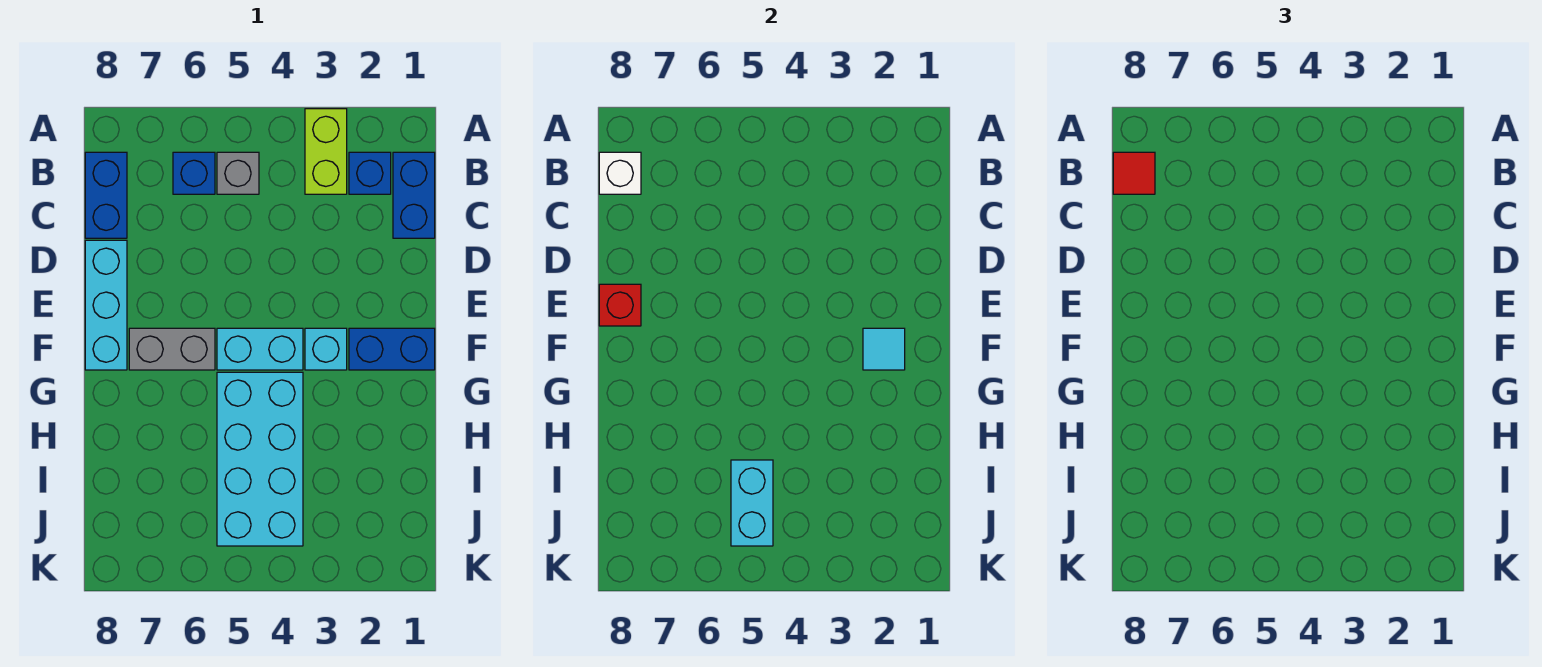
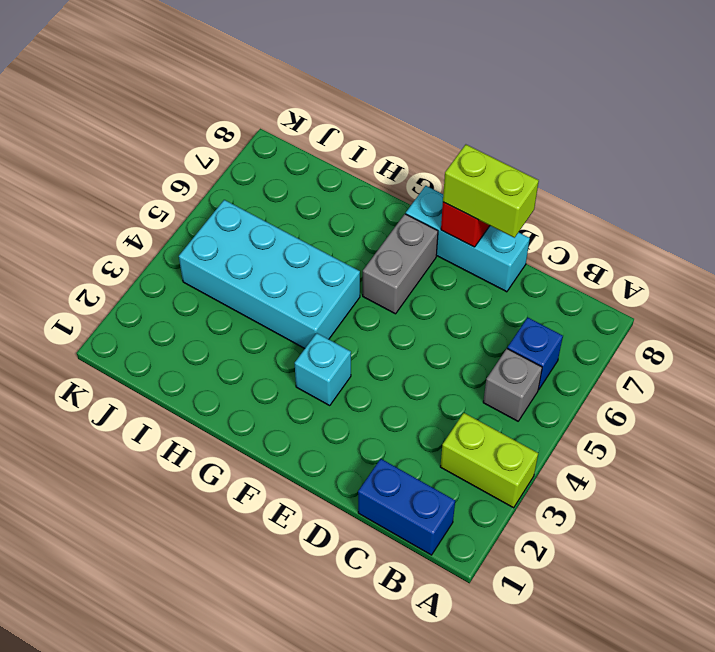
lime brick D8:E8 level 3 -> none
none -> blue brick B2 level 1
none -> blue brick B8:C8 level 1
none -> blue brick F1:F2 level 1

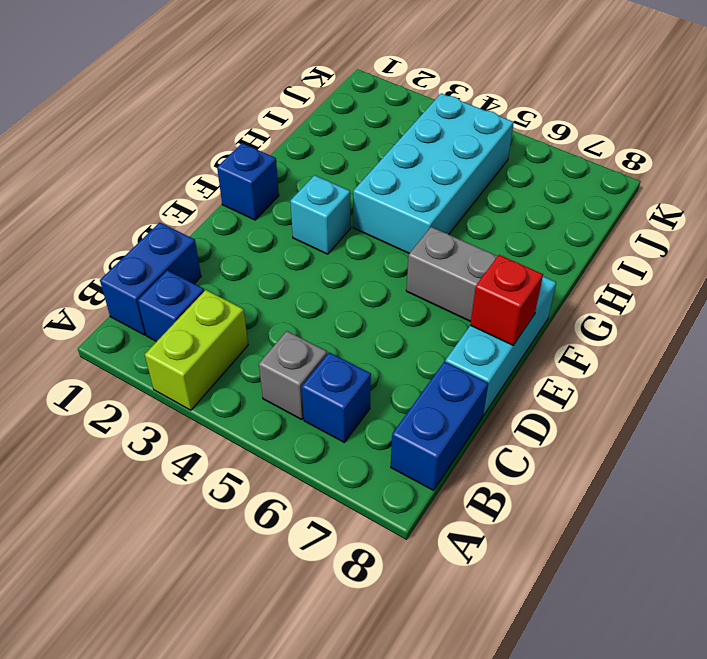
blue brick F1 level 1 -> blue brick F1:F2 level 1
none -> cyan brick F4:F5 level 1
none -> white brick B8 level 2
none -> cyan tile F2 level 2

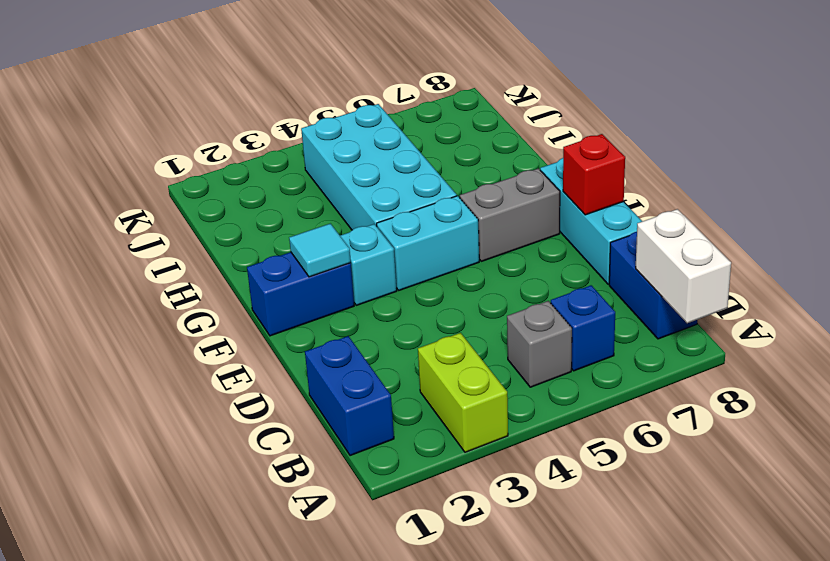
white brick A8:B8 level 2 -> white brick B8 level 2
none -> blue brick B2 level 1
none -> cyan brick I5:J5 level 2
none -> red tile B8 level 3

